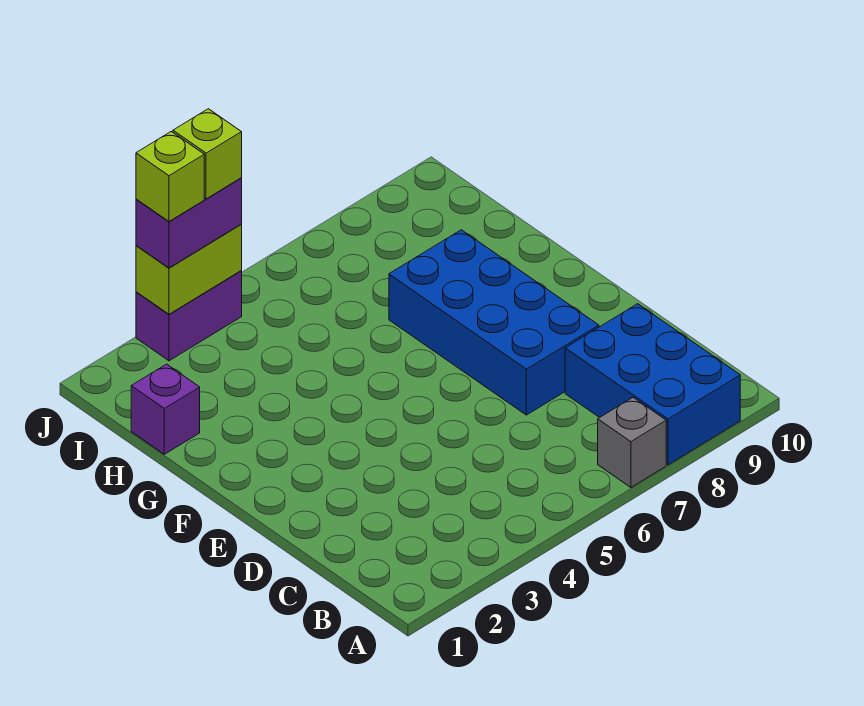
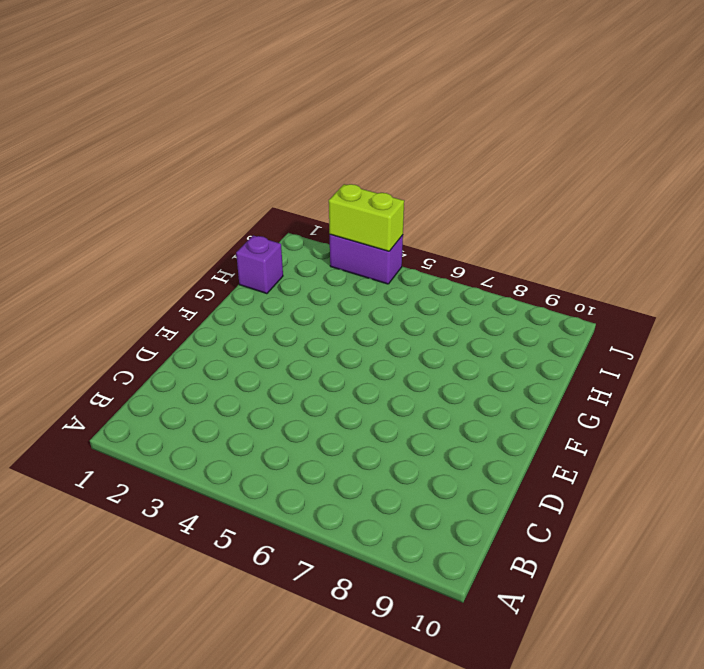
none -> grey brick A7 level 1
none -> blue brick A8:C9 level 1

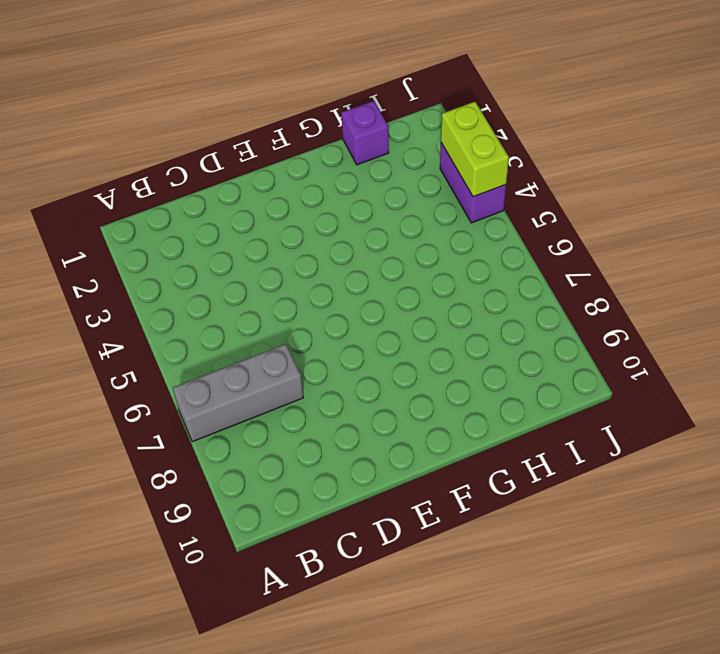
grey brick A7:C7 level 1 -> grey brick A7 level 1
none -> blue brick A8:C9 level 1
none -> blue brick D7:G8 level 1

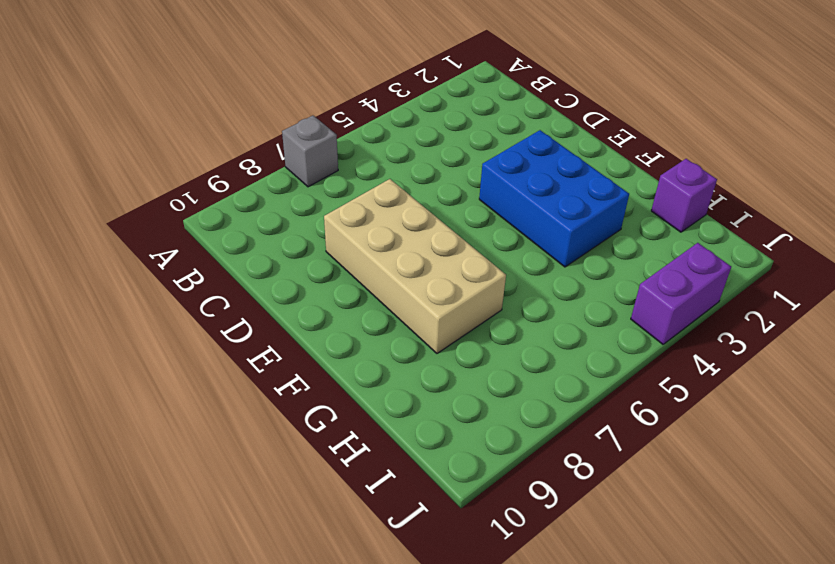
tan brick D7:G8 level 1 -> blue brick D7:G8 level 1
blue brick E3:G4 level 1 -> blue brick A8:C9 level 1
none -> lime brick J3:J4 level 2
none -> purple brick J3:J4 level 3

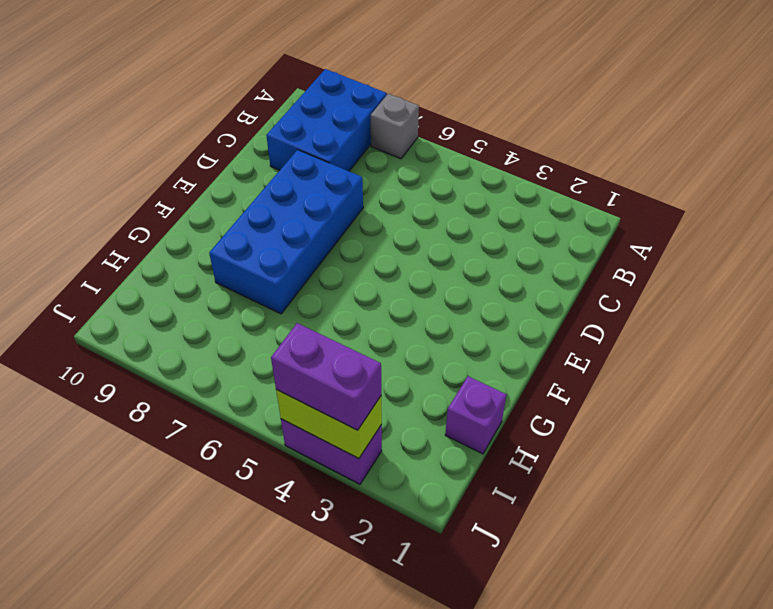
none -> lime brick J3 level 4
none -> lime brick J4 level 4

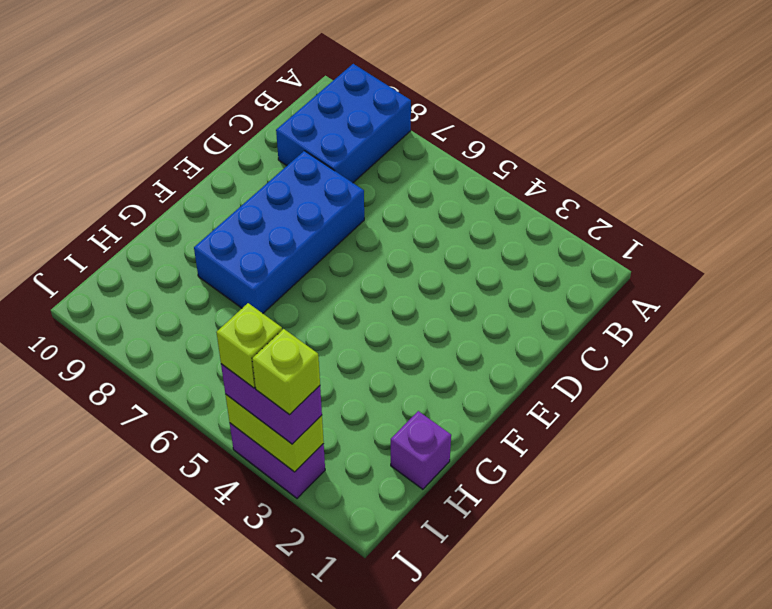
none -> grey brick A7 level 1

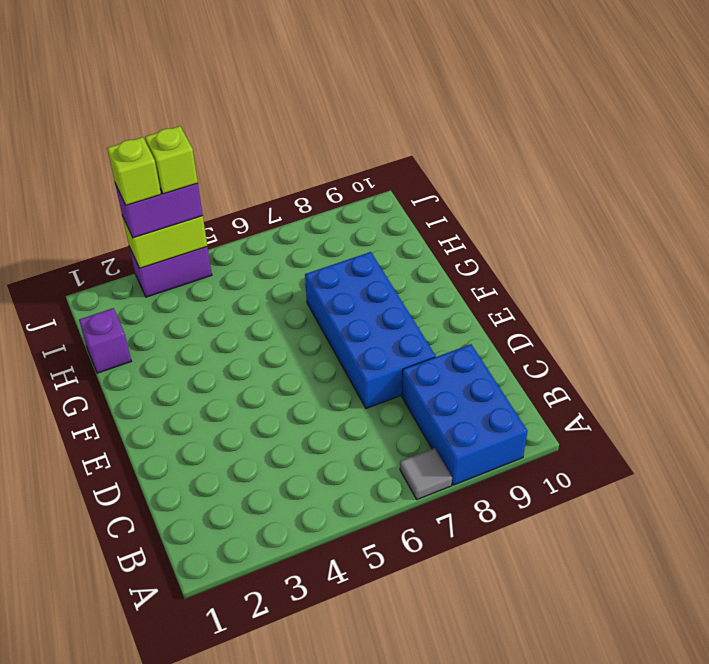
grey tile A7 level 1 -> grey brick A7 level 1

